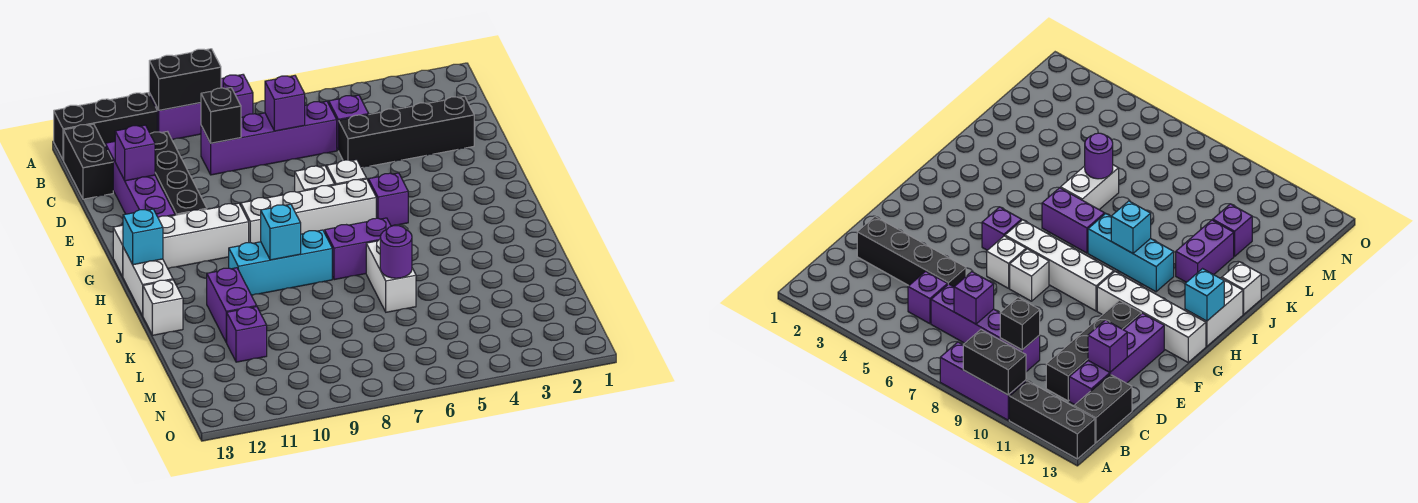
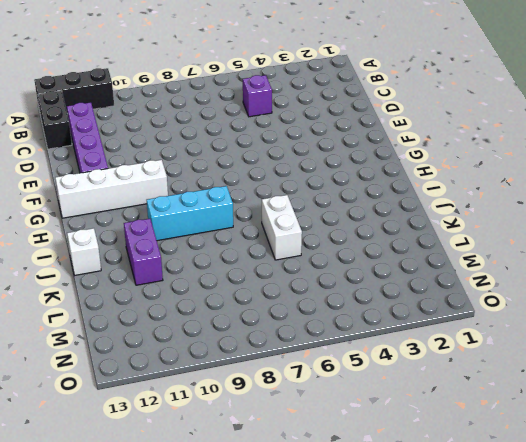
none -> purple brick A8:A10 level 1
none -> purple brick C6:C9 level 1
none -> black brick C11:F11 level 1

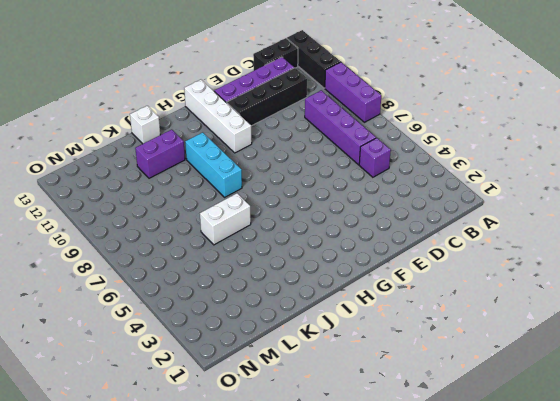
none -> black brick D2:D5 level 1
none -> white brick F6 level 1
none -> white brick F7 level 1

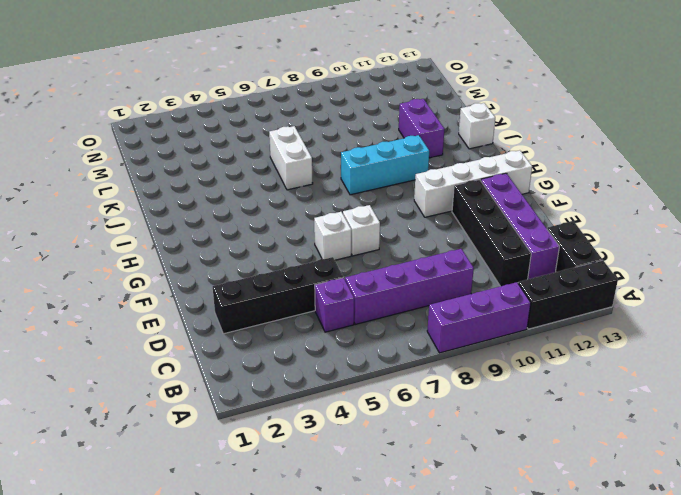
none -> purple brick G5 level 1
none -> white brick G6:G9 level 1
none -> white brick H13:I13 level 1

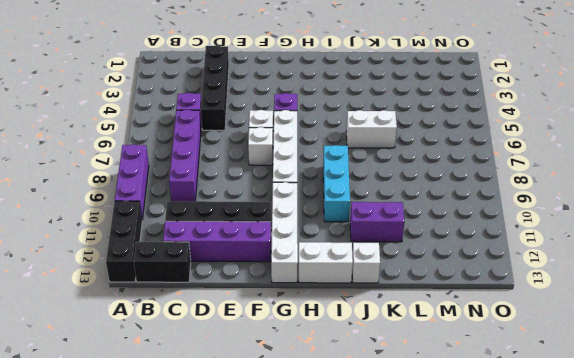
none -> purple brick I6:I7 level 1
none -> purple brick L11 level 1
none -> black brick A9:A10 level 2

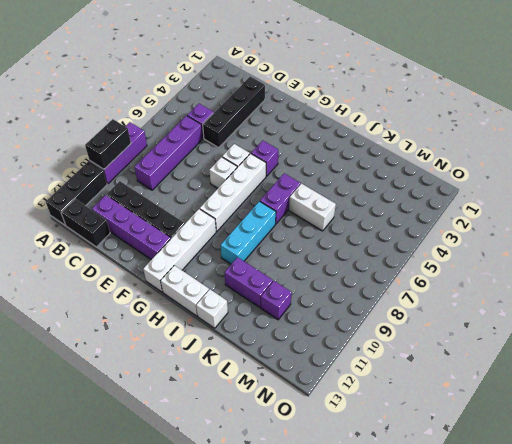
none -> purple brick C7 level 2
none -> black brick C9 level 2
none -> purple brick D12 level 2

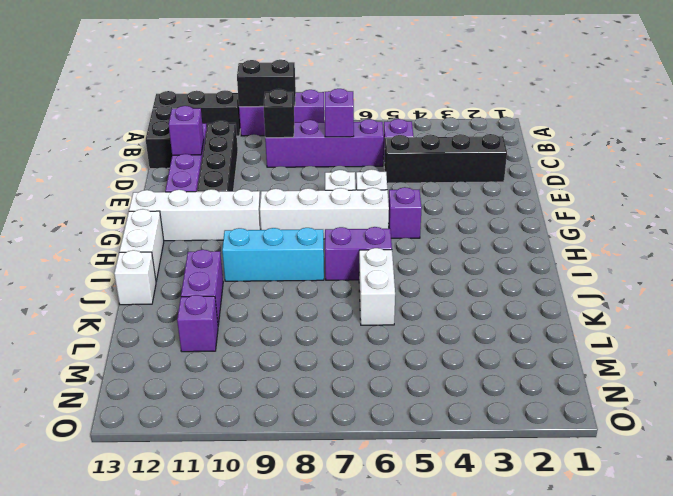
none -> cyan brick H13 level 2
none -> cyan brick I9 level 2
none -> purple round brick K6 level 2

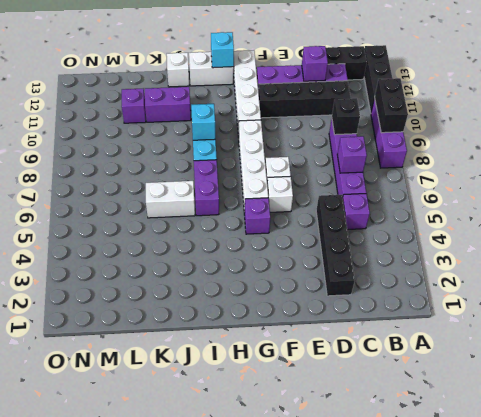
none -> purple round brick K6 level 2

